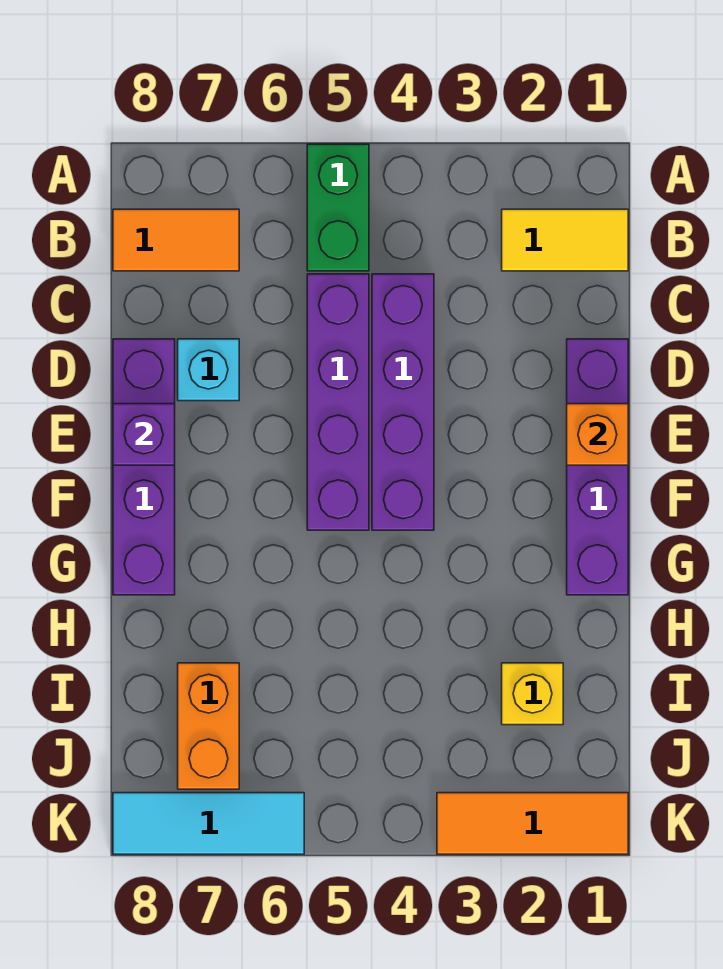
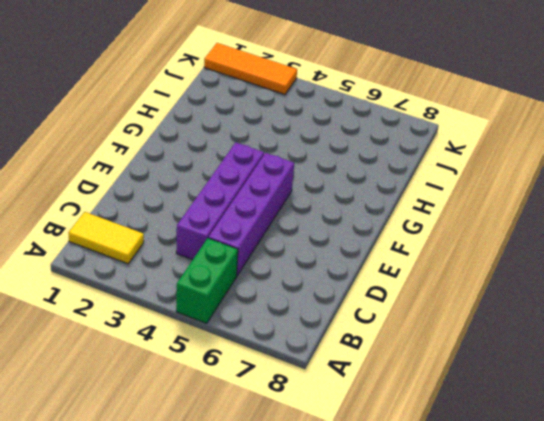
none -> orange tile B7:B8 level 1
none -> purple brick D1:G1 level 1
none -> cyan brick D7 level 1

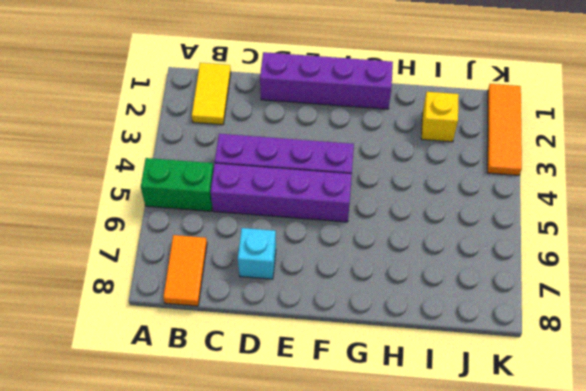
none -> purple brick D8:G8 level 1
none -> orange brick I7:J7 level 1
none -> cyan tile K6:K8 level 1

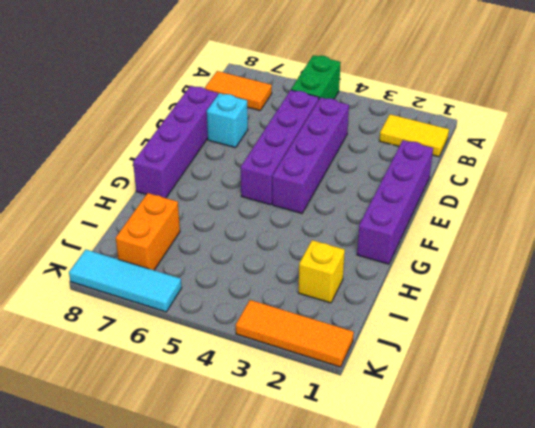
none -> orange brick E1 level 2
none -> purple brick E8 level 2

